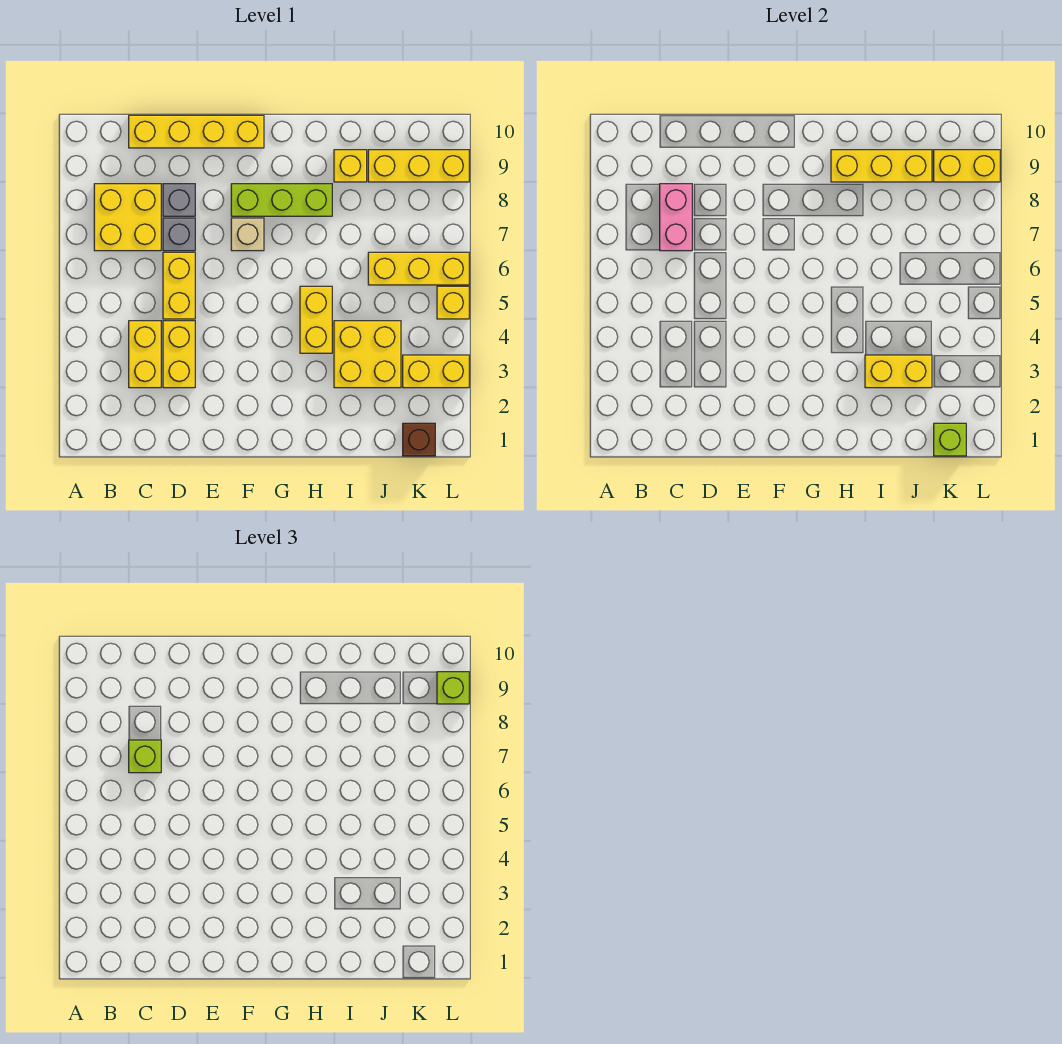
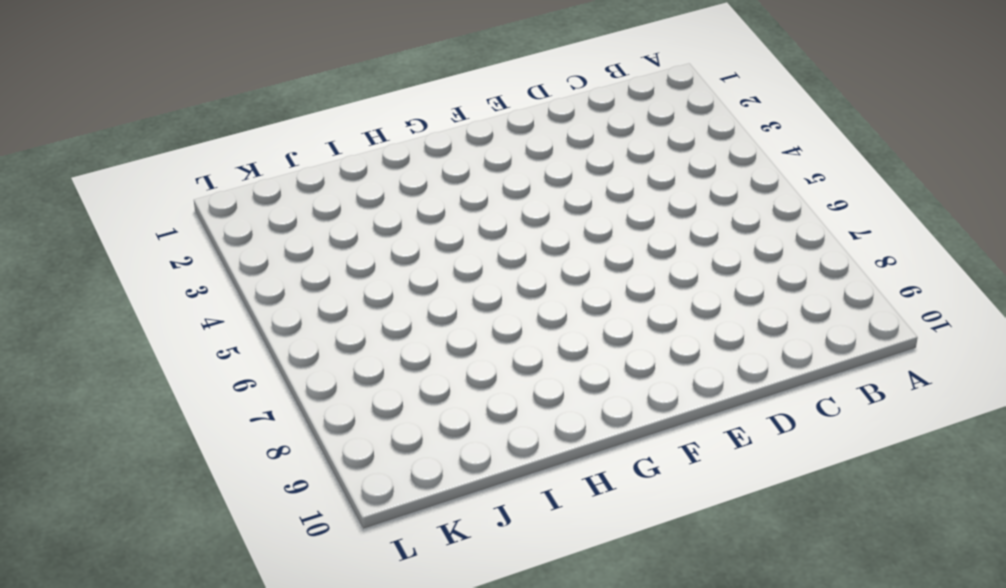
none -> yellow brick B7:C8 level 1
none -> yellow brick C3:C4 level 1
none -> yellow brick C10:F10 level 1

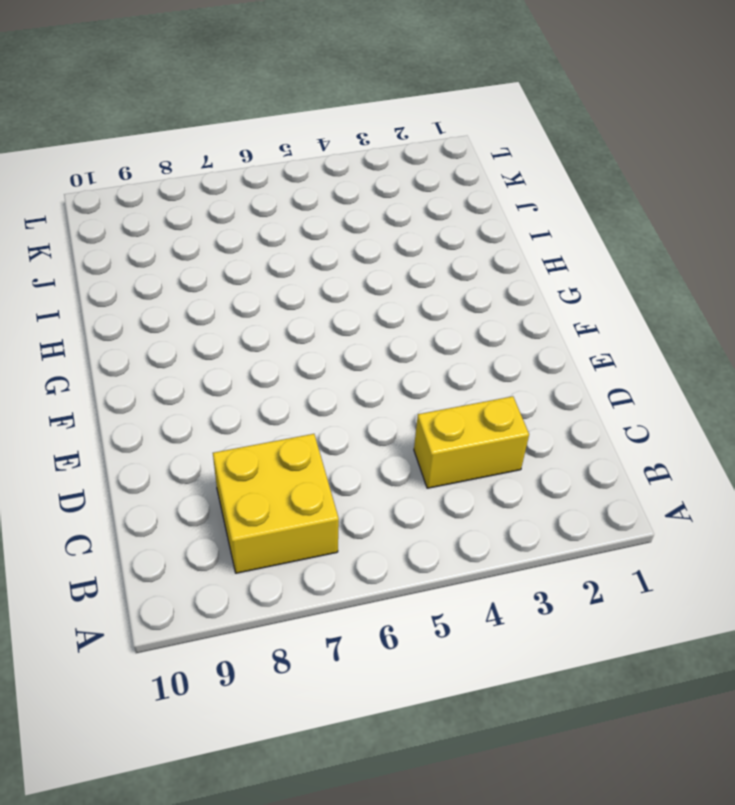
none -> yellow brick C10:F10 level 1
none -> yellow brick D3:D4 level 1
none -> yellow brick D5:D6 level 1

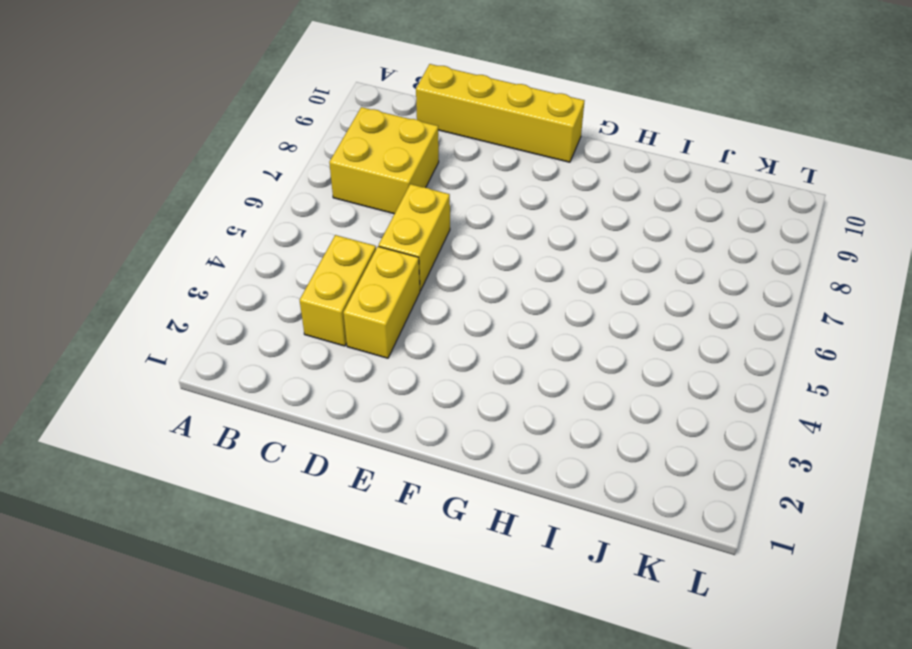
none -> grey brick D7 level 1
none -> grey brick D8 level 1
none -> tan brick F7 level 1

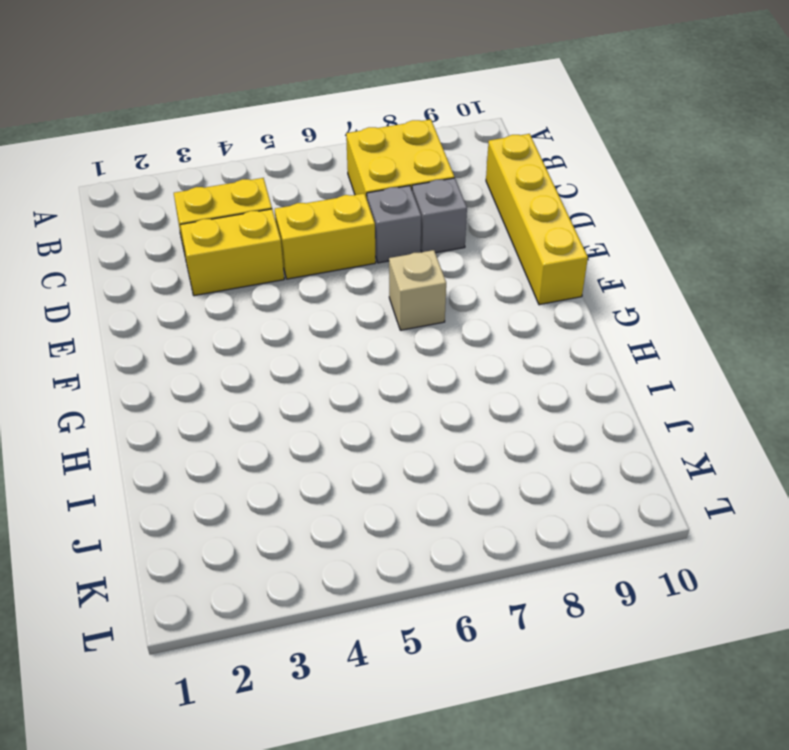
none -> lime brick F8:H8 level 1
none -> yellow brick H4:H5 level 1
none -> yellow brick I3:J4 level 1

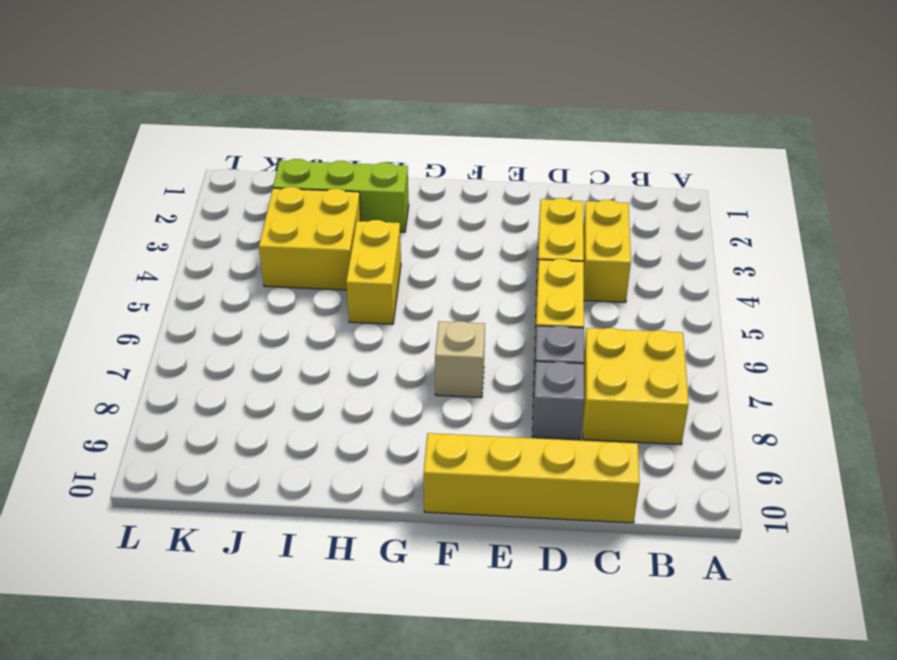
lime brick H2:J2 level 1 -> lime brick F8:H8 level 1
none -> yellow brick I9 level 1
none -> yellow brick J6:L6 level 1
none -> yellow brick J9:L9 level 1

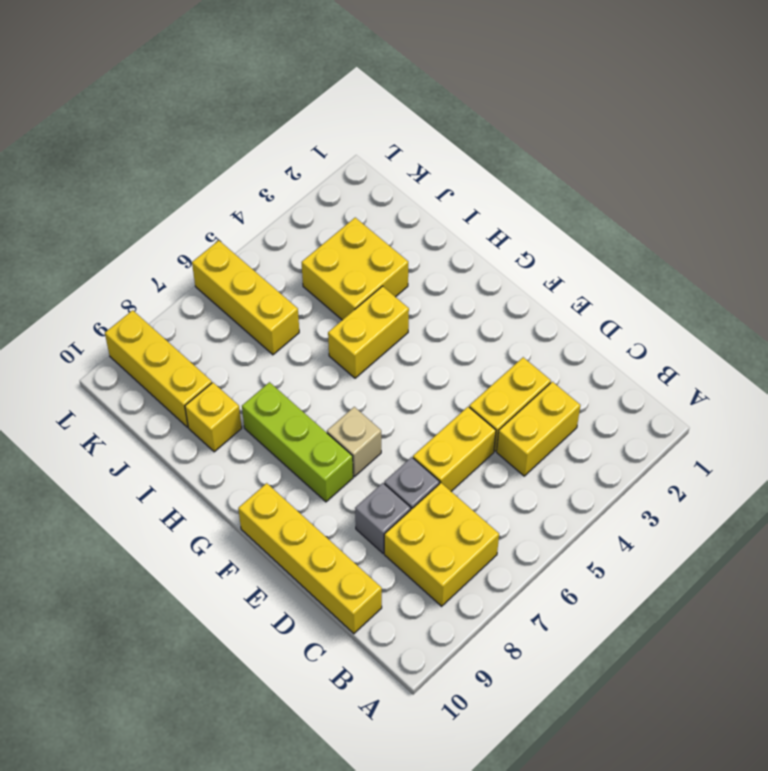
none -> brown brick K1 level 1
none -> yellow brick K3:L3 level 1
none -> yellow brick L5 level 1

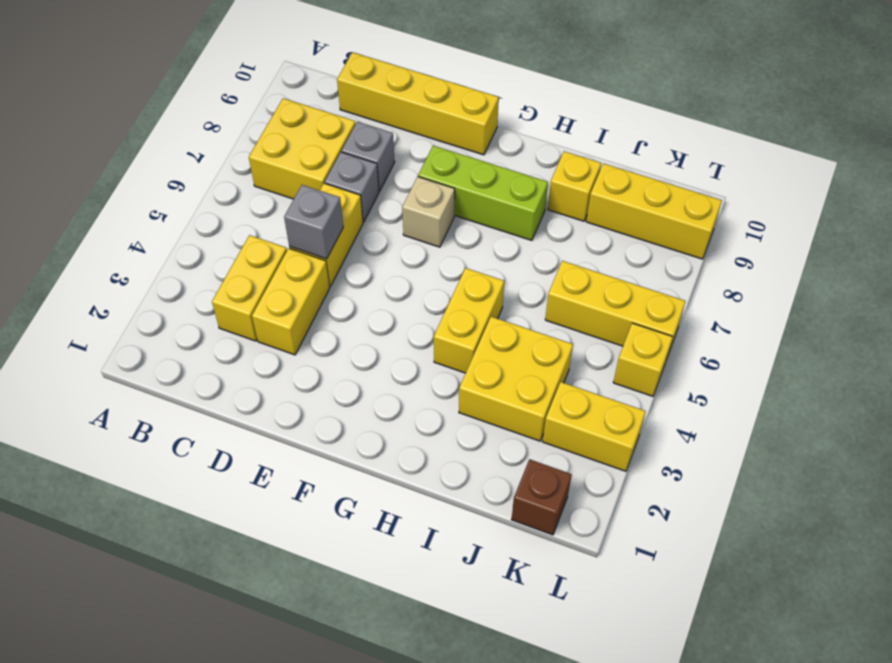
grey brick D5 level 2 -> none
none -> pink brick C7:C8 level 2
none -> yellow brick H9:J9 level 2
none -> yellow brick I3:J3 level 2

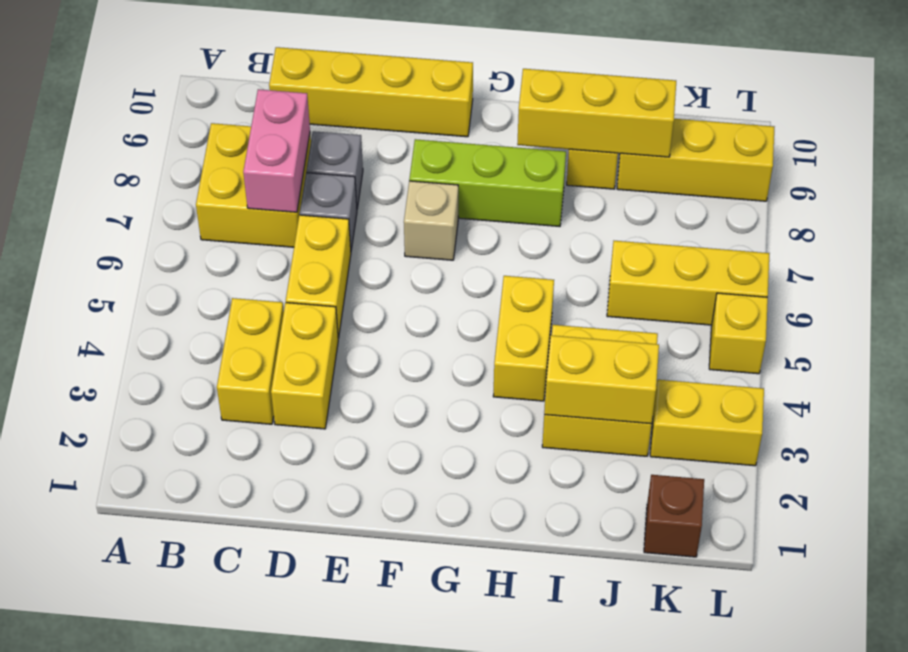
none -> lime brick K1 level 2
none -> yellow brick K9:L9 level 2
none -> lime brick C7 level 3

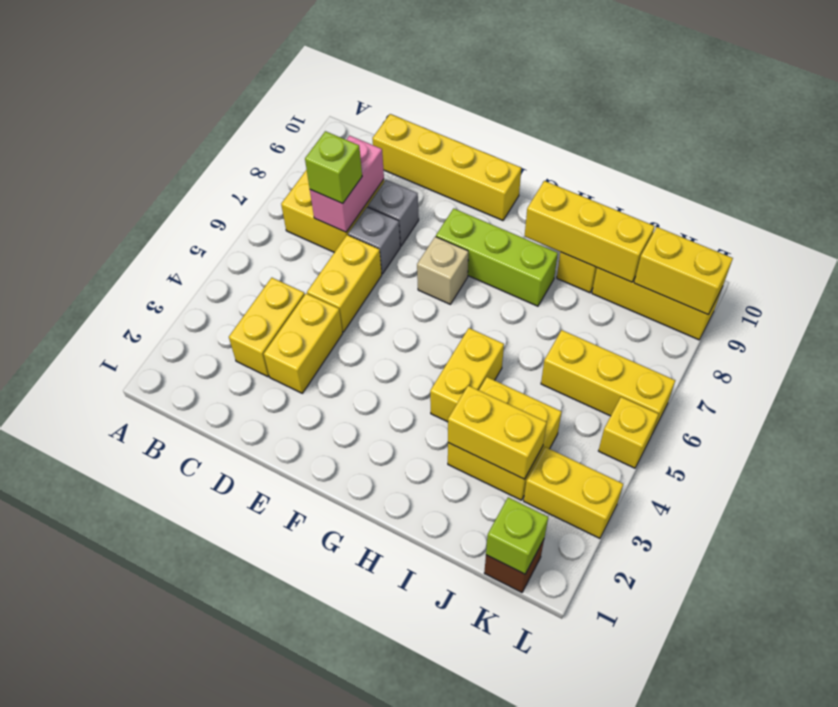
none -> lime brick L9 level 3

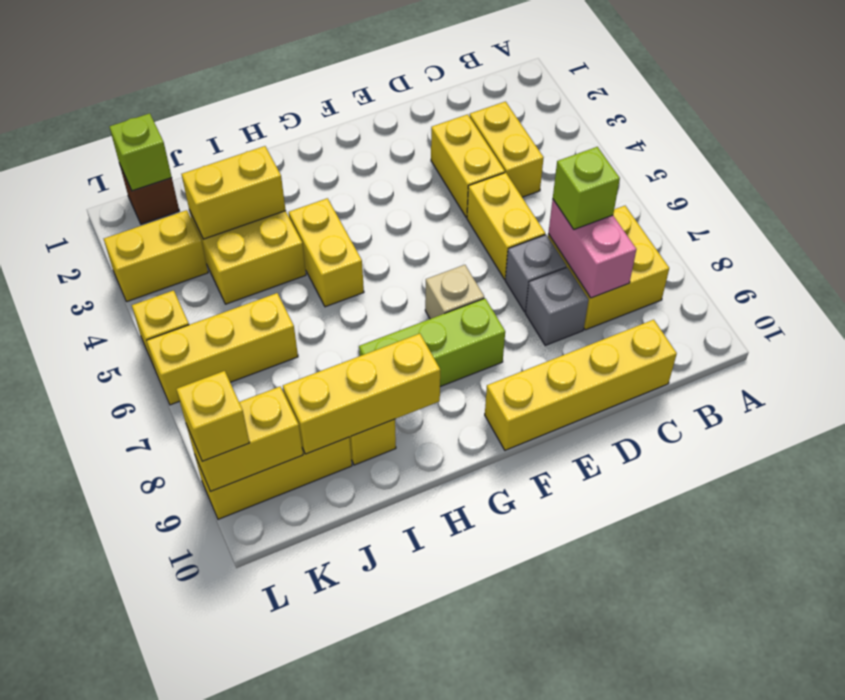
yellow brick L9 level 3 -> lime brick L9 level 3

